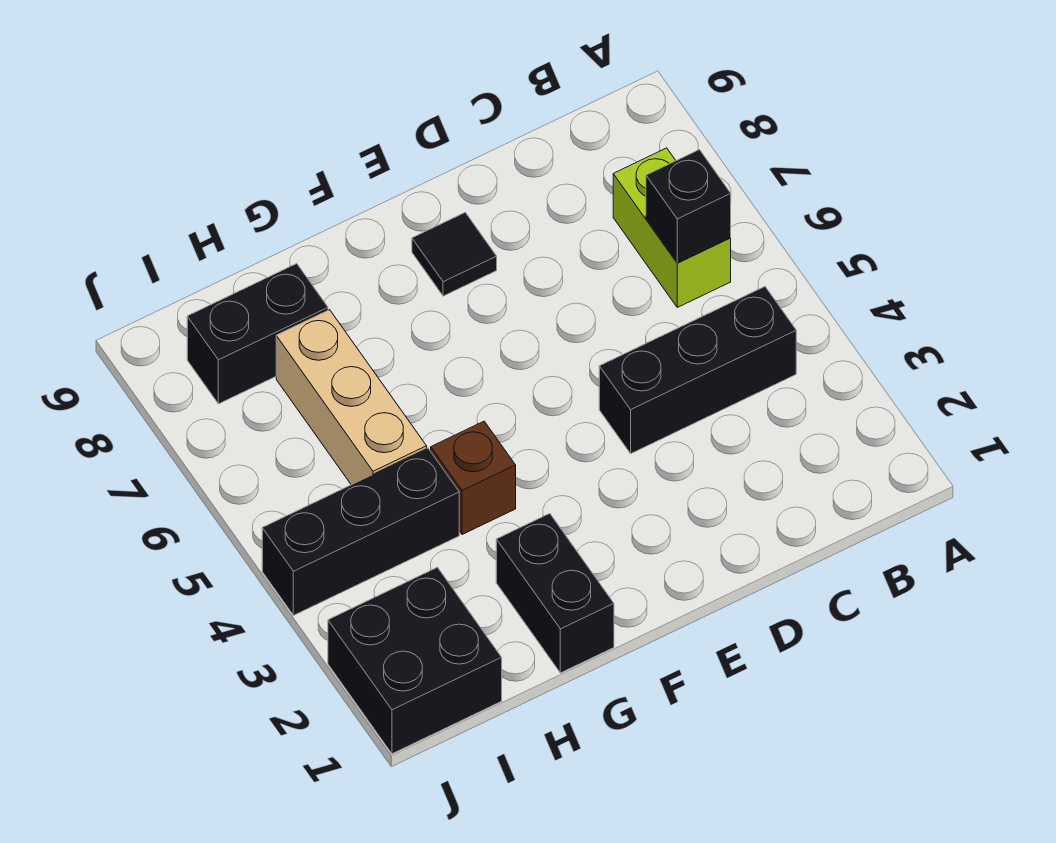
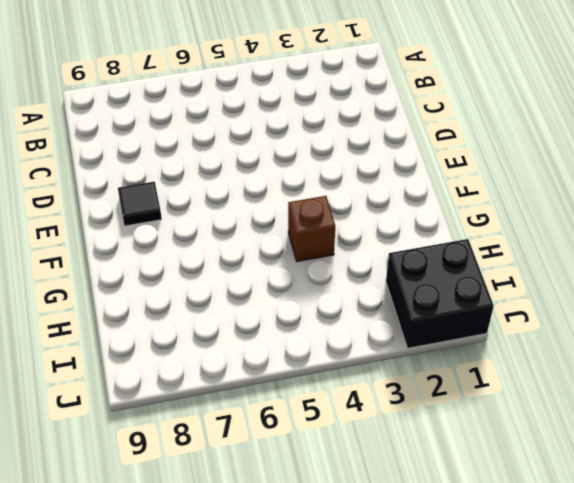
none -> black brick B4:D4 level 1
none -> lime brick B6:B7 level 1

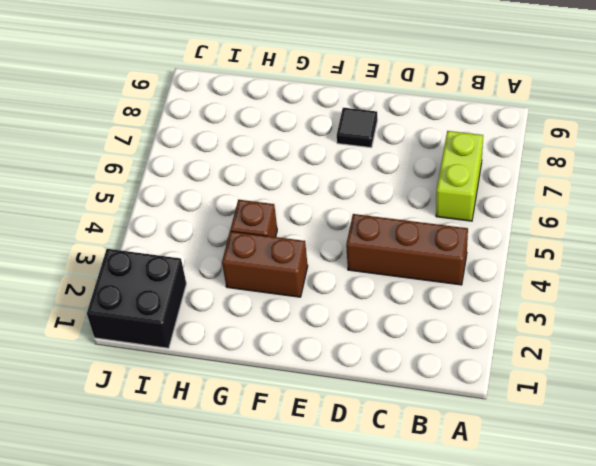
brown brick B4:D4 level 1 -> black brick B4:D4 level 1
brown brick F3:G3 level 1 -> none
none -> black brick G1:G2 level 1
none -> black brick H4:J4 level 1

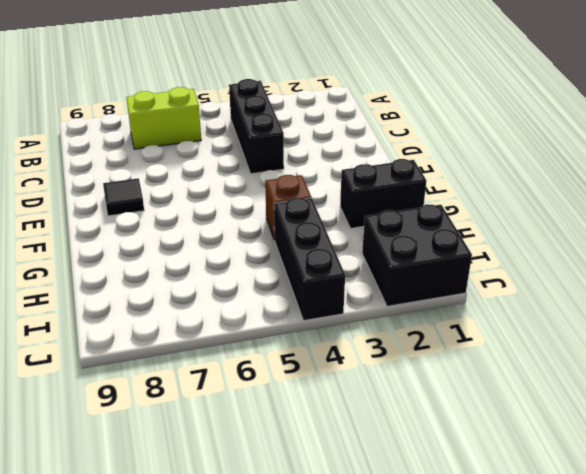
none -> tan brick H5:H7 level 1
none -> black brick H8:I8 level 1

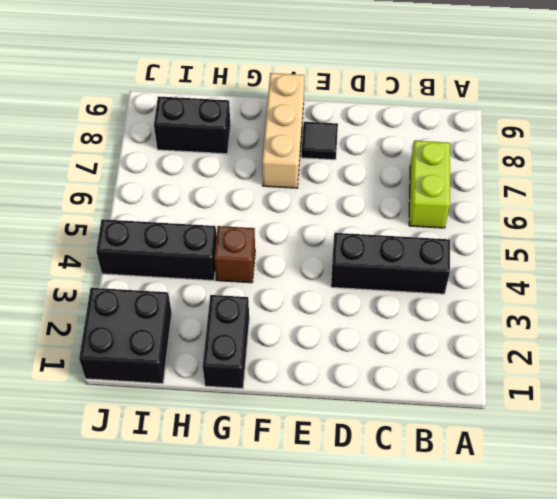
tan brick F7:F9 level 1 -> tan brick H5:H7 level 1
none -> black brick B6 level 2

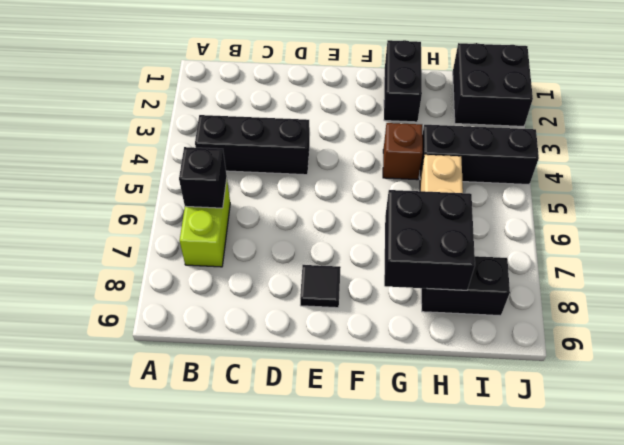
black brick G7:H8 level 2 -> none

